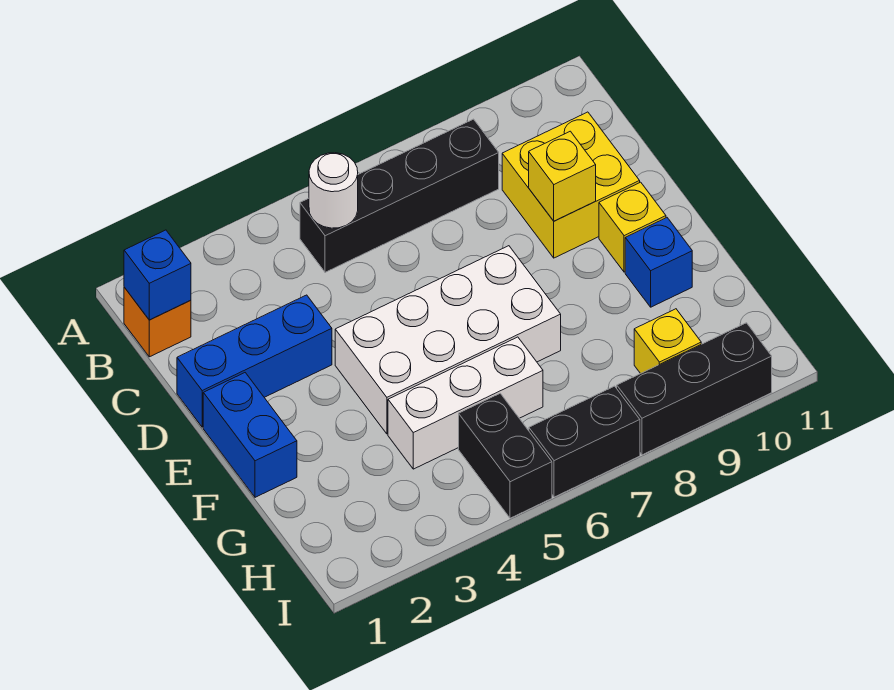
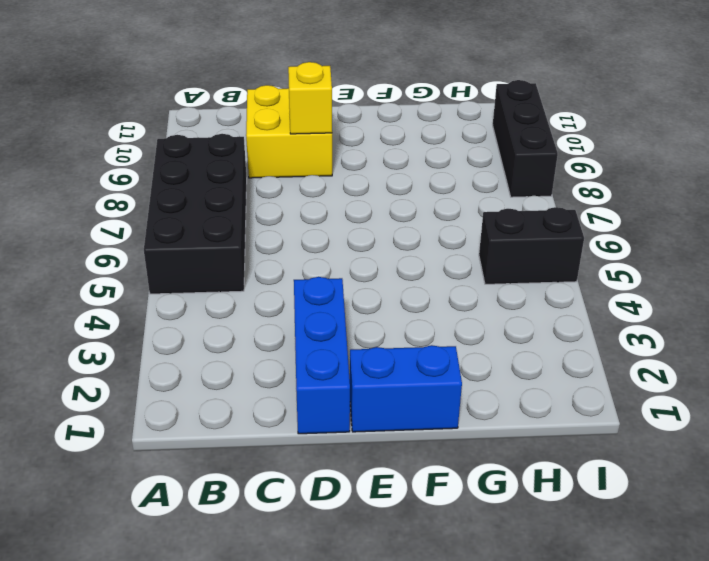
black brick A5:B8 level 1 -> black brick B5:B8 level 1
none -> orange brick B1 level 1
none -> white brick E4:F7 level 1
none -> yellow brick E10 level 1

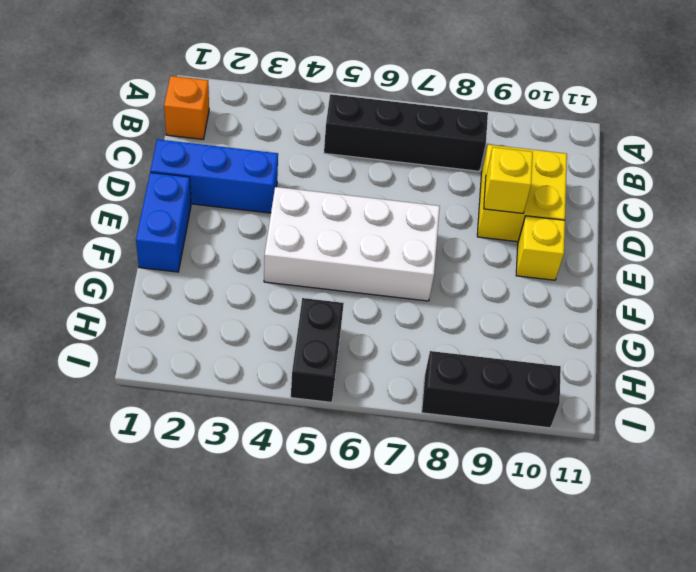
none -> blue brick F10 level 1
none -> white brick G4:G6 level 1
none -> yellow brick H9 level 1

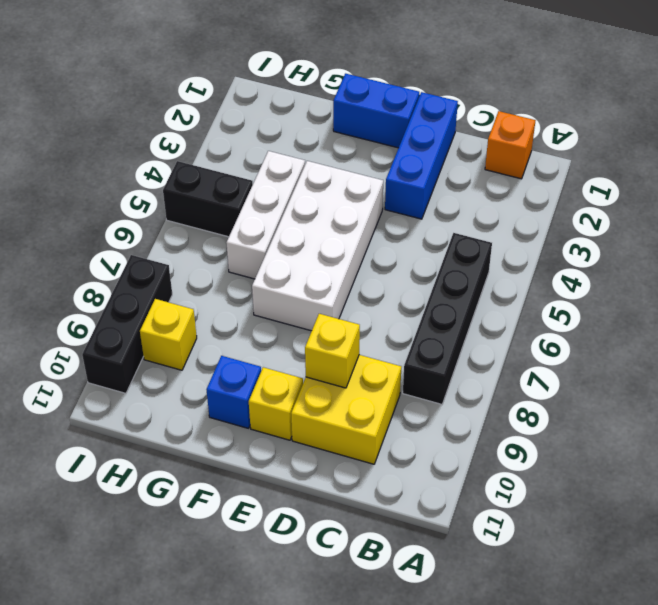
none -> black brick I6:I7 level 1
none -> blue brick B1 level 2
none -> white round brick B5 level 2

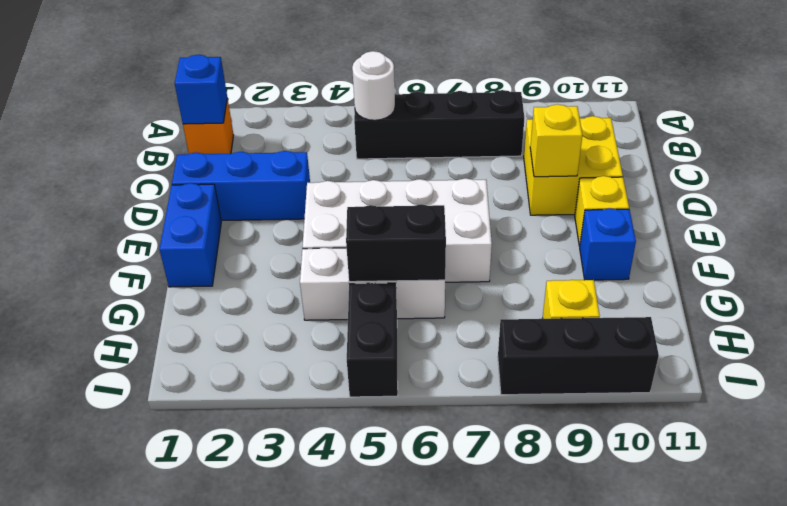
black brick G5:G6 level 2 -> black brick I6:I7 level 1

